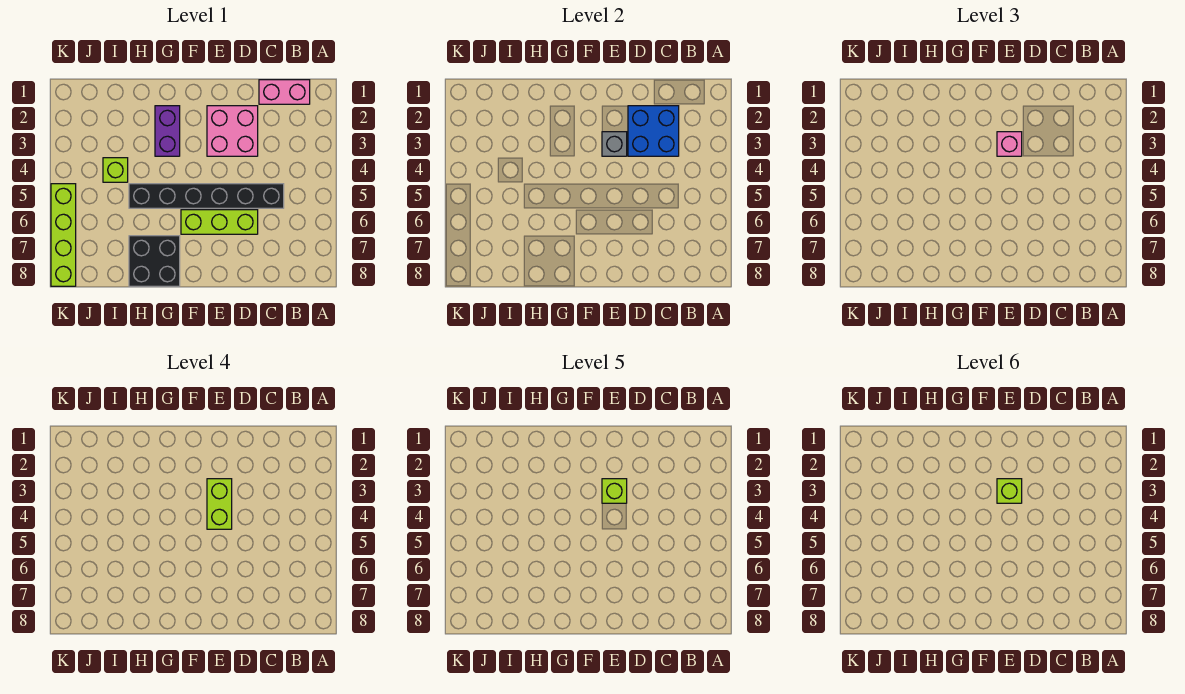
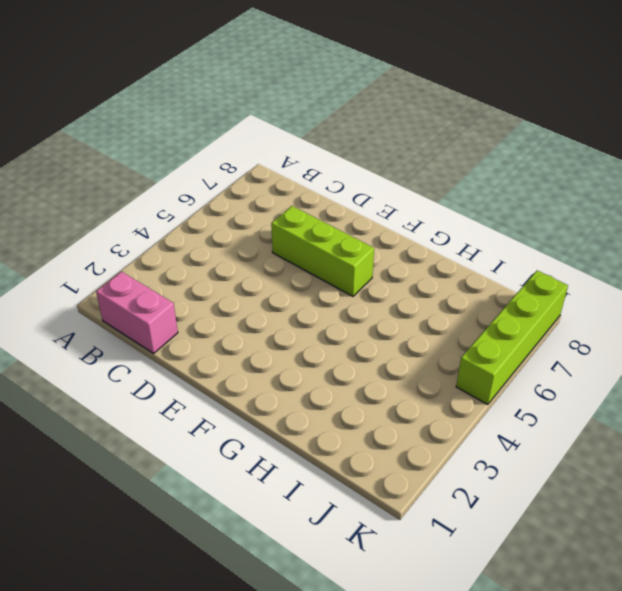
none -> black brick C5:H5 level 1
none -> pink brick D2:E3 level 1
none -> purple brick G2:G3 level 1

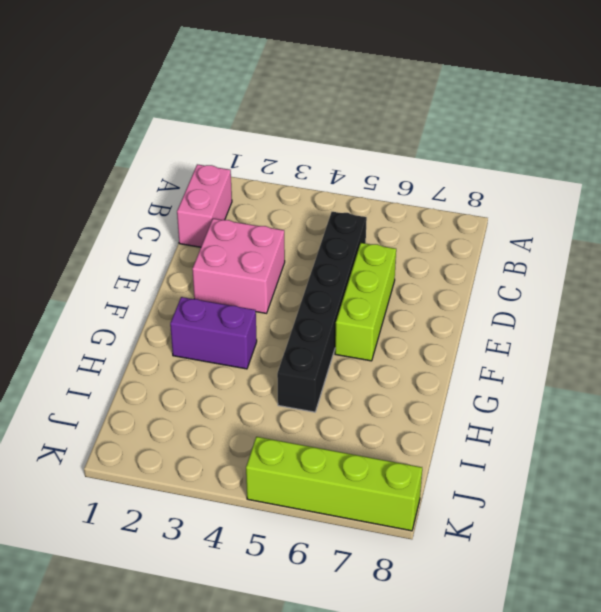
none -> black brick G7:H8 level 1
none -> lime brick I4 level 1
none -> blue brick C2:D3 level 2

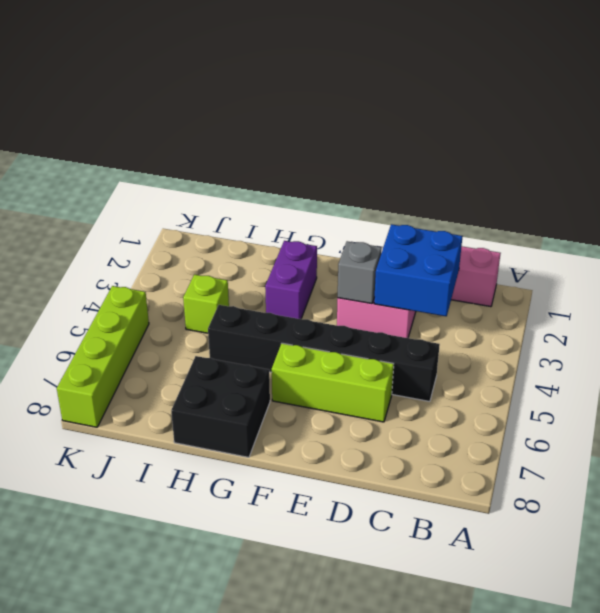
none -> pink brick E3 level 3
none -> lime brick E3:E4 level 4
none -> lime brick E3 level 5

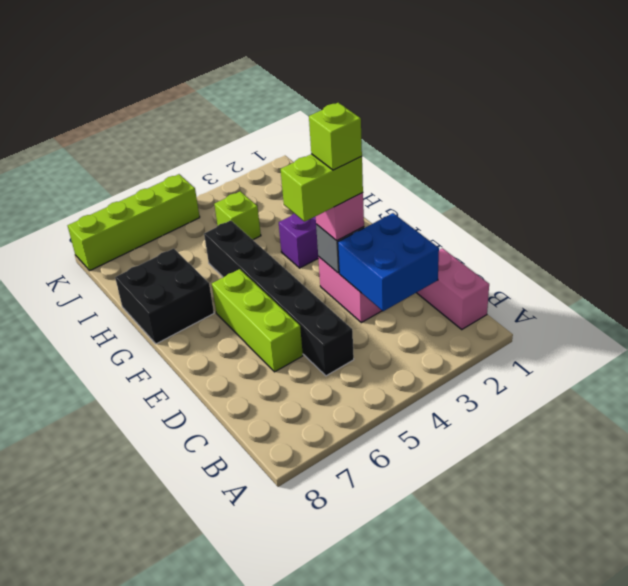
none -> lime brick E3 level 6

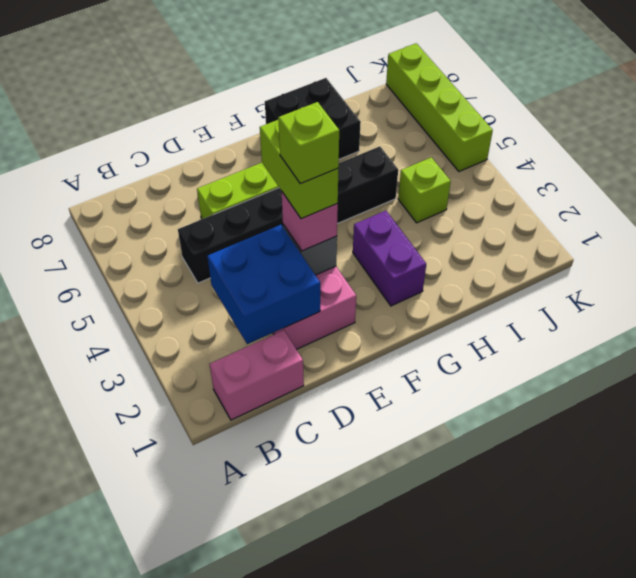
none -> lime brick E3 level 6

